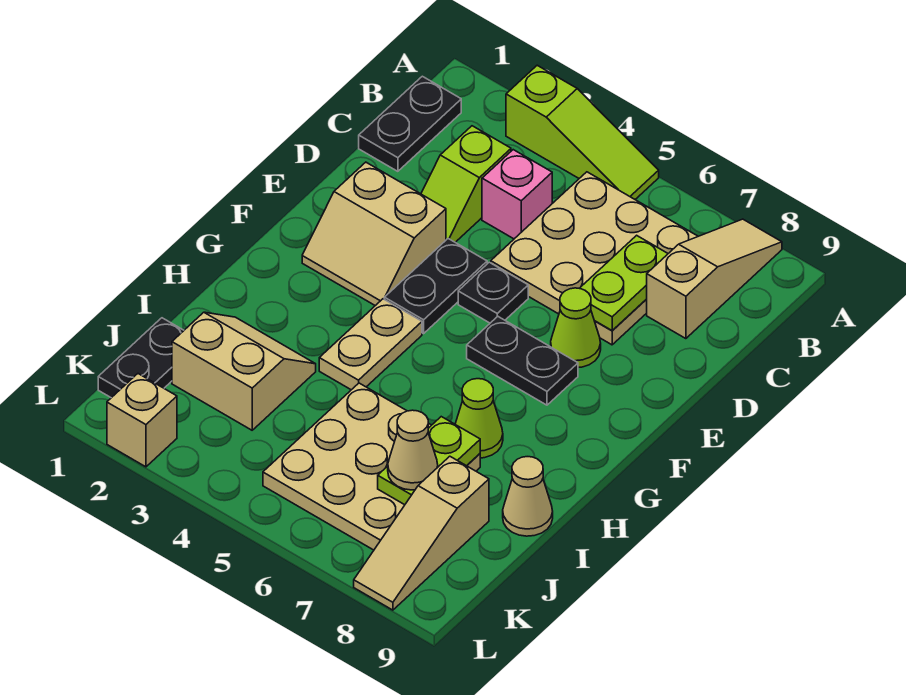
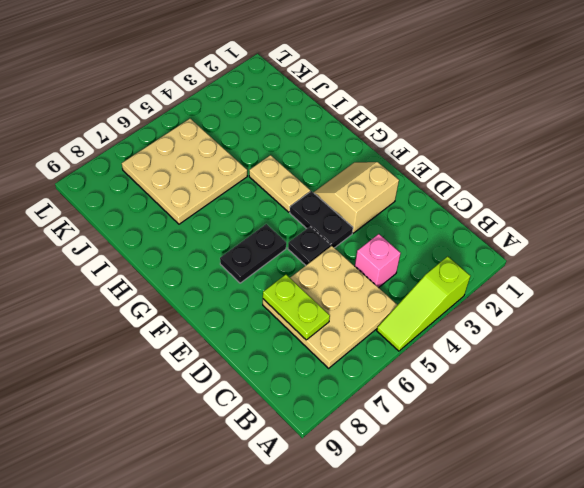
none -> tan slope A8:C8 level 1 top C
none -> black plate B1:C1 level 1
none -> lime slope C3:D3 level 1 top C

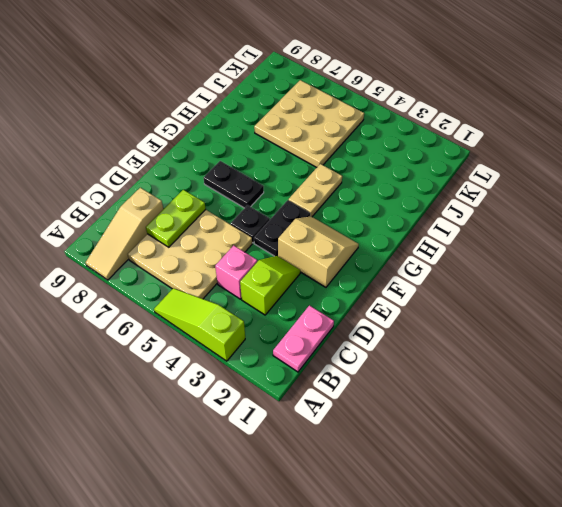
pink plate B1:C1 level 1 -> black plate B1:C1 level 1
none -> lime cone E7 level 1
none -> lime cone H7 level 1
none -> tan slope I2:J3 level 1 top J

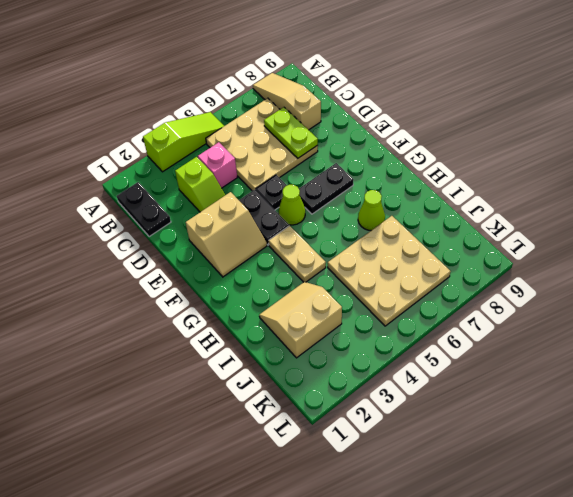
lime cone F5 level 1 -> lime cone E7 level 1
none -> tan cone I9 level 1
none -> black plate J1:K1 level 1
none -> tan slope J8:L8 level 1 top J

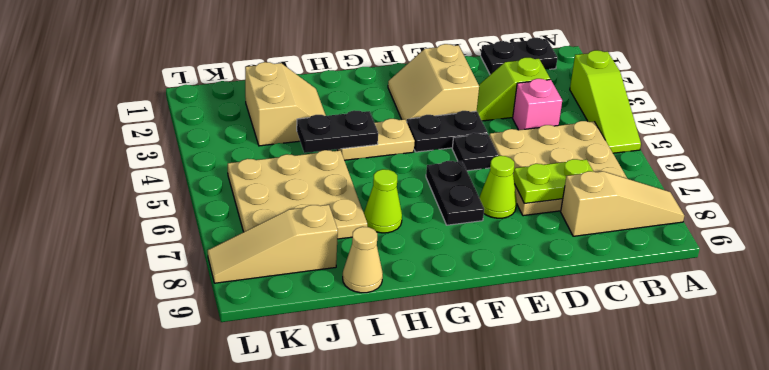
black plate H4:I4 level 2 -> black plate J1:K1 level 1
none -> tan brick L2 level 1
none -> lime plate I7:J7 level 2
none -> tan cone J7 level 3

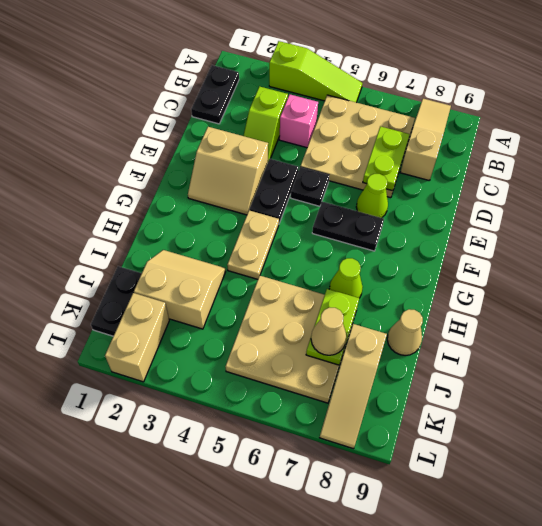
tan brick K2:L2 level 1 -> tan brick L2 level 1

